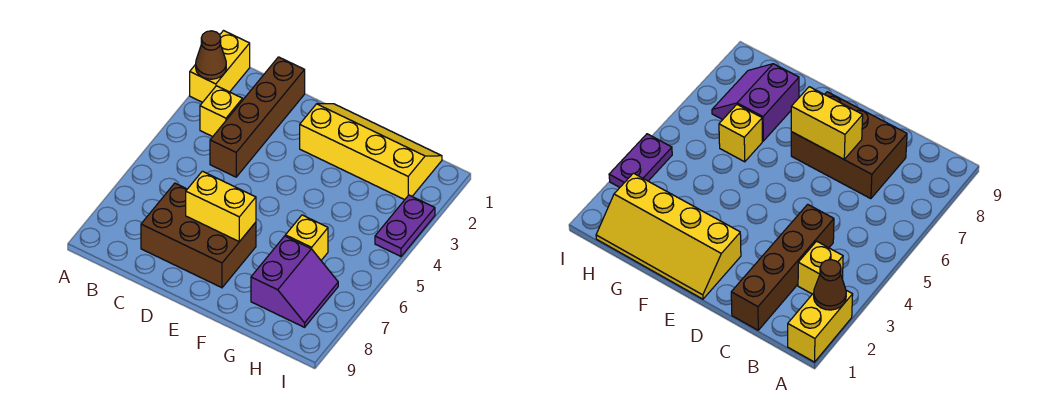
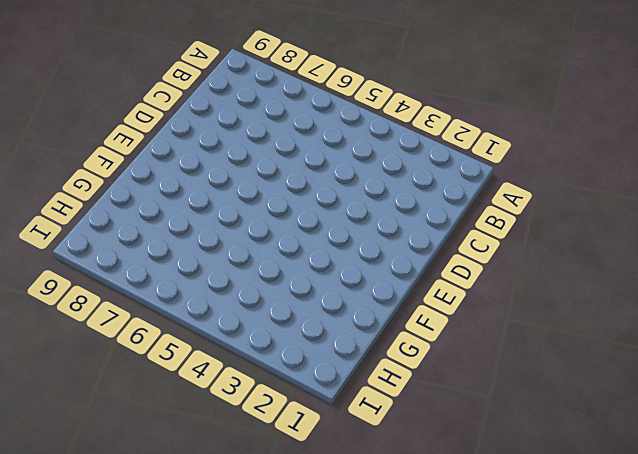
none -> yellow brick A1:A2 level 1
none -> yellow brick B3 level 1

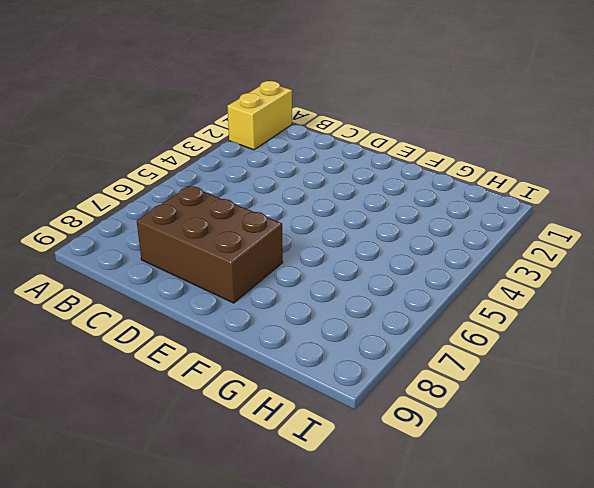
none -> yellow brick B3 level 1
none -> brown brick C1:C4 level 1

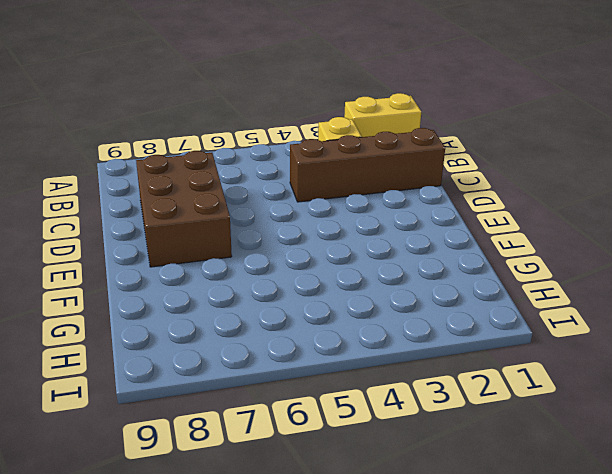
none -> yellow slope E1:H2 level 1 top 2
none -> yellow brick G6 level 1

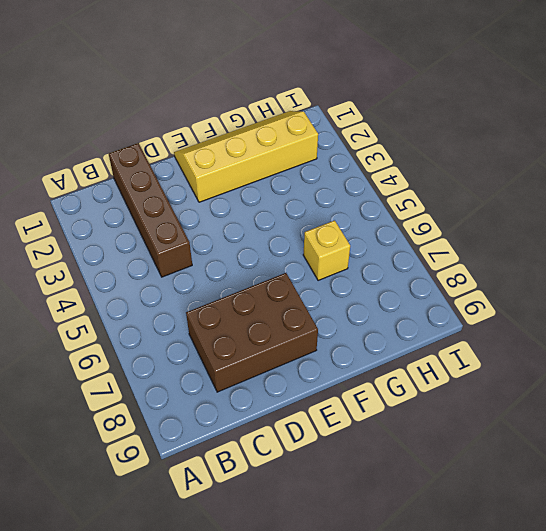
none -> yellow brick A1:A2 level 1
none -> yellow brick B3 level 1

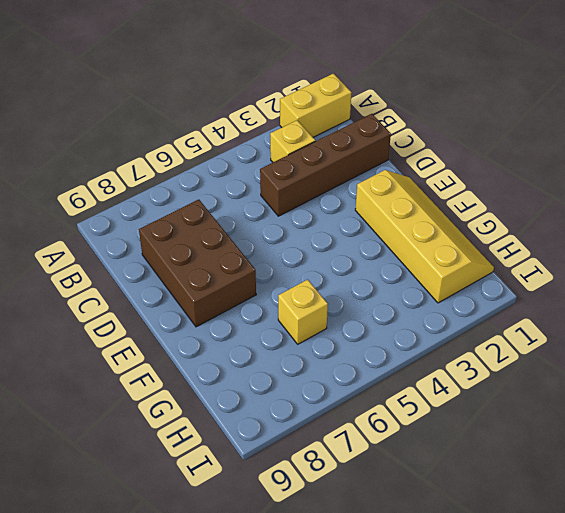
none -> purple slope G7:H8 level 1 top G
none -> purple plate I3:I4 level 1

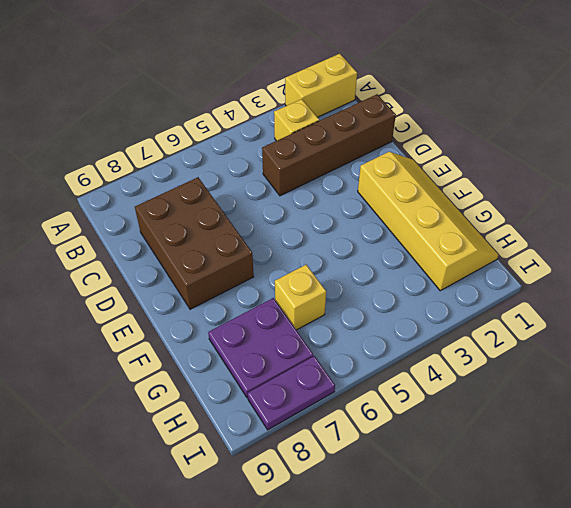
purple plate G7:H8 level 1 -> purple slope G7:H8 level 1 top G
purple plate I7:I8 level 1 -> purple plate I3:I4 level 1
none -> brown cone A2 level 2
none -> yellow brick D7:E7 level 2

